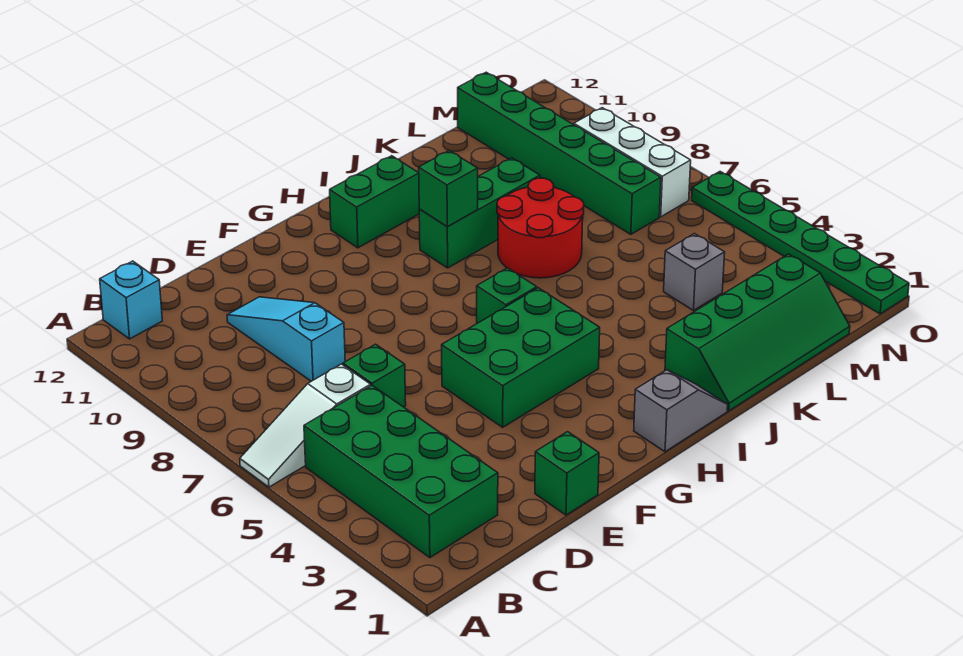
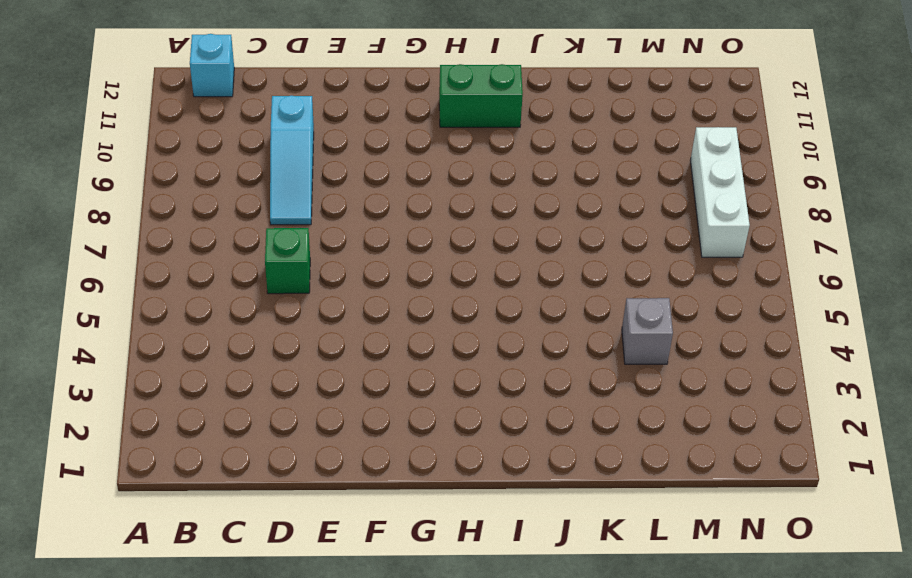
cyan slope D8:D10 level 1 top 10 -> cyan slope D8:D10 level 1 top 8
none -> white slope A6:C6 level 1 top C
none -> green brick B2:C5 level 1
none -> green brick E1 level 1

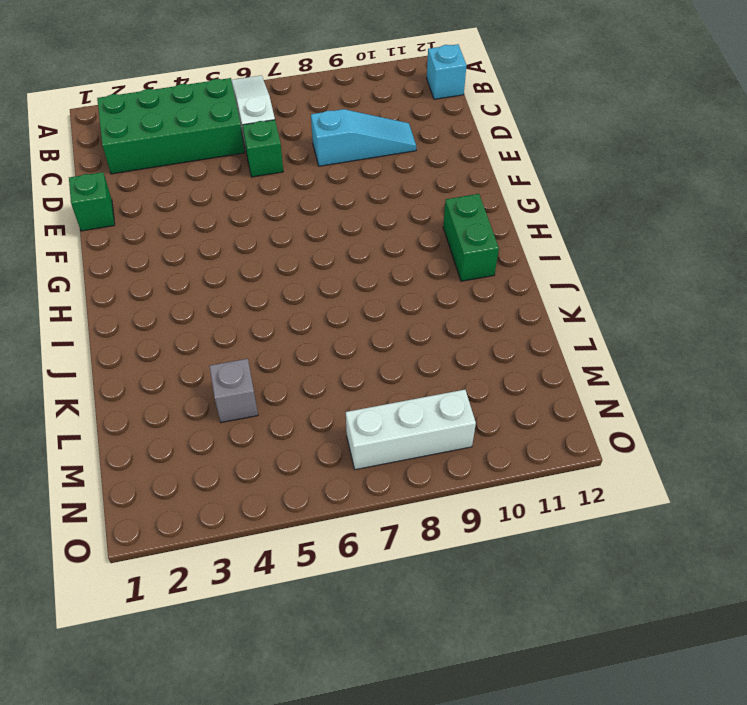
none -> green brick F4:H5 level 1
none -> grey slope H1:I1 level 1 top H
none -> green brick H6 level 1

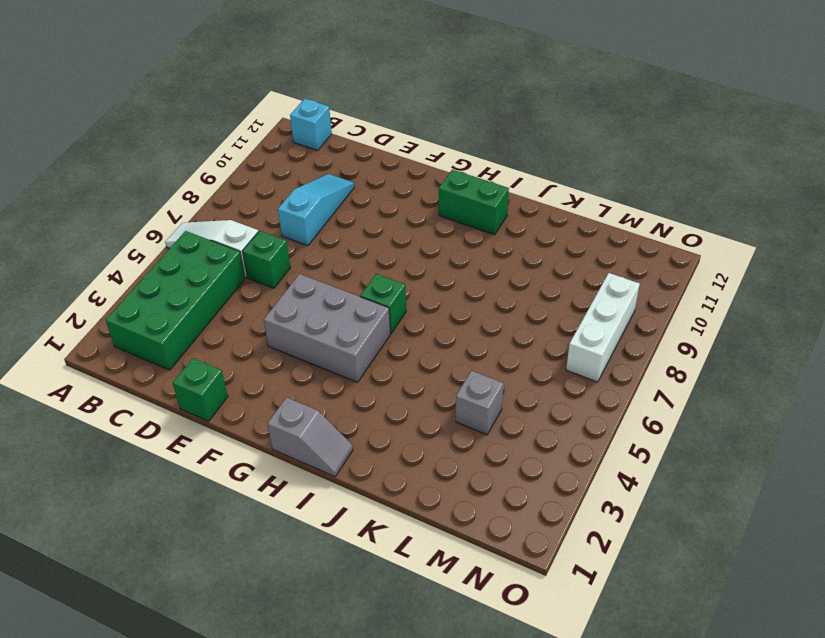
grey brick F4:H5 level 1 -> green brick F4:H5 level 1
none -> green brick I9:K9 level 1
none -> green slope J1:M2 level 1 top 2
none -> red round brick J7:K8 level 1

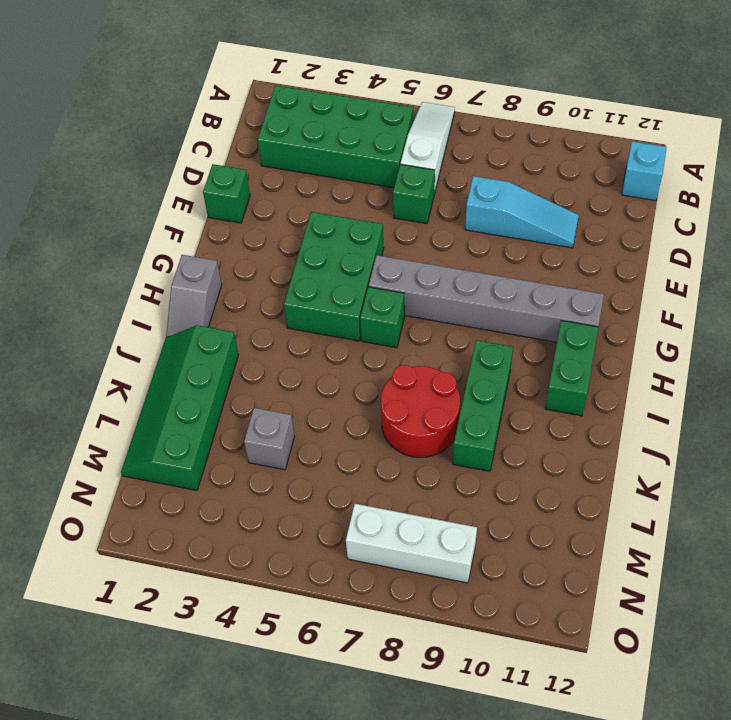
grey brick G6:G11 level 1 -> none
none -> green brick M7:M12 level 1
none -> green plate O1:O6 level 1
none -> green brick I9 level 2

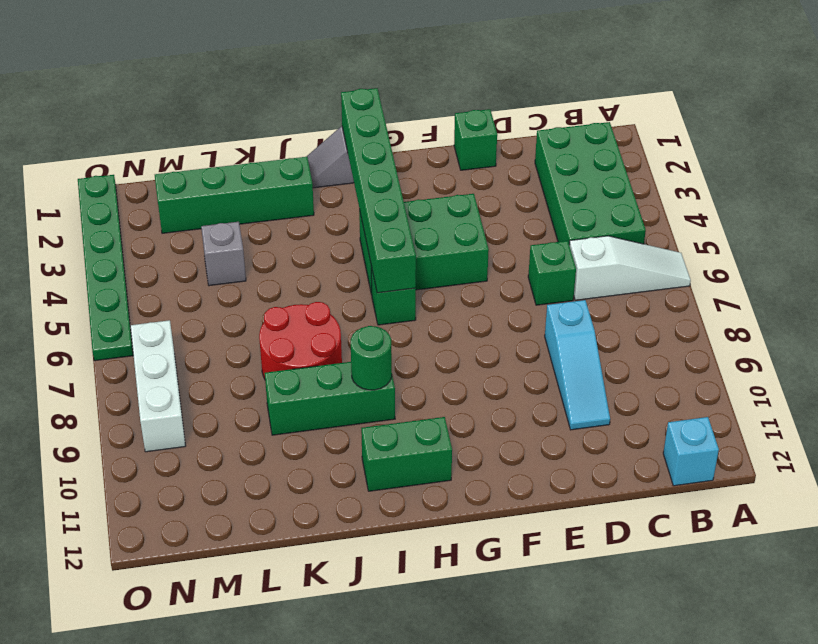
green brick H1:H6 level 2 -> green brick M7:M12 level 1
green round brick I9 level 2 -> green brick I9 level 2

